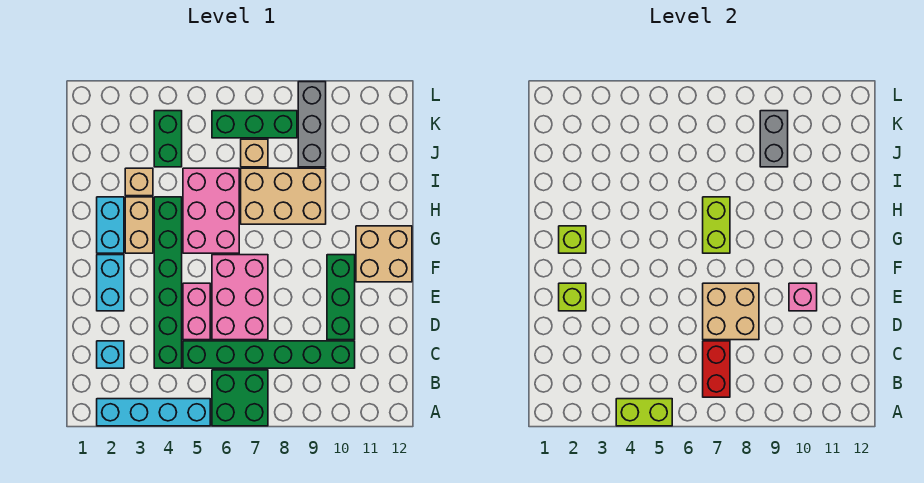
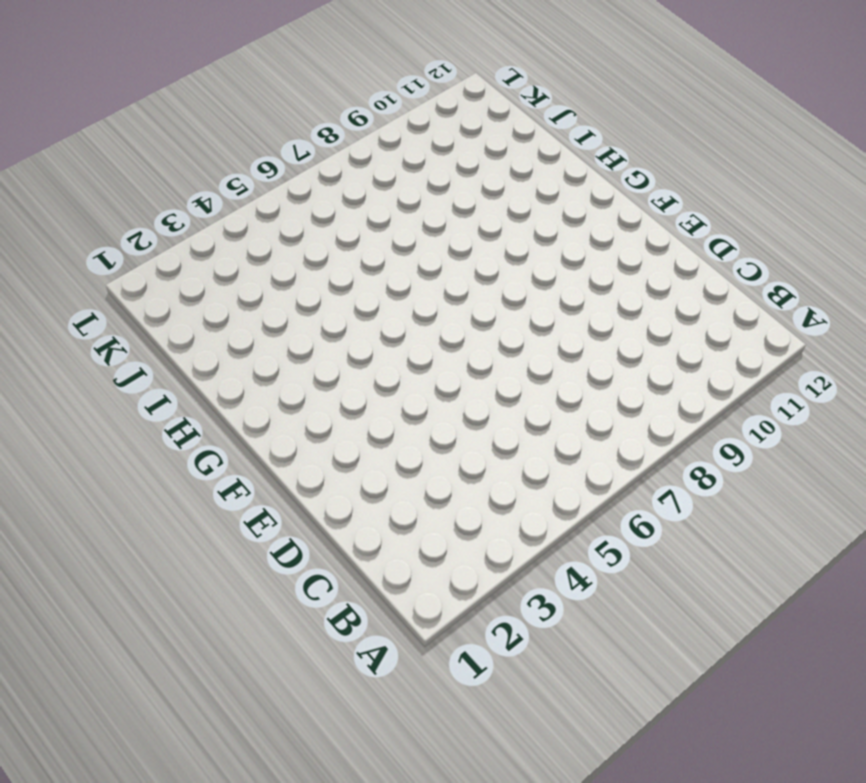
none -> cyan brick A2:A5 level 1
none -> green brick A6:B7 level 1
none -> cyan brick C2 level 1

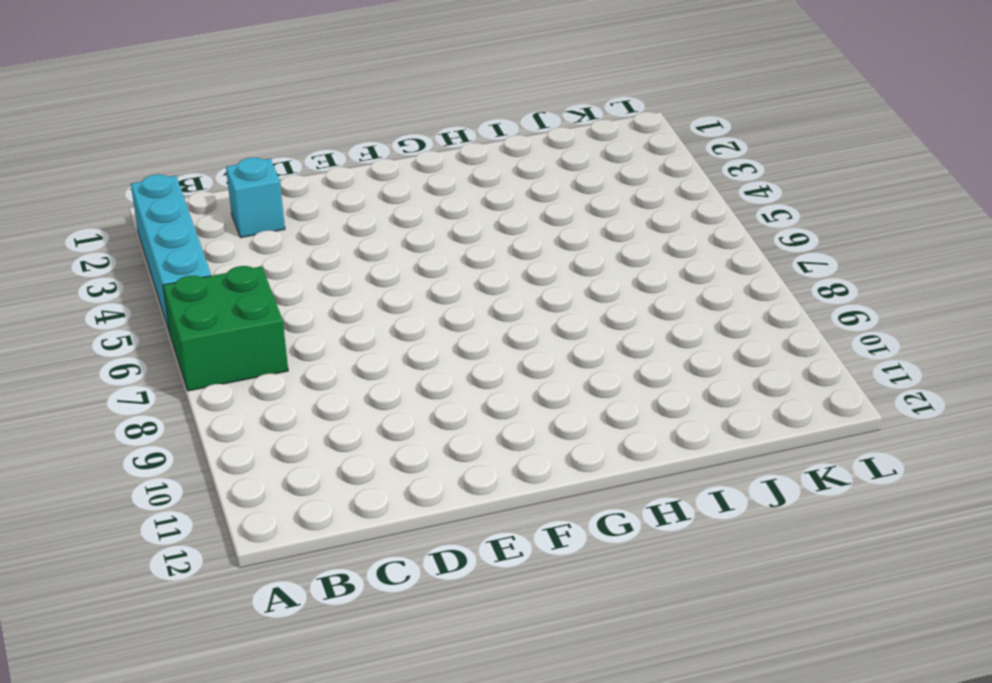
none -> green brick C4:H4 level 1
none -> green brick C5:C10 level 1
none -> pink brick D5:E5 level 1

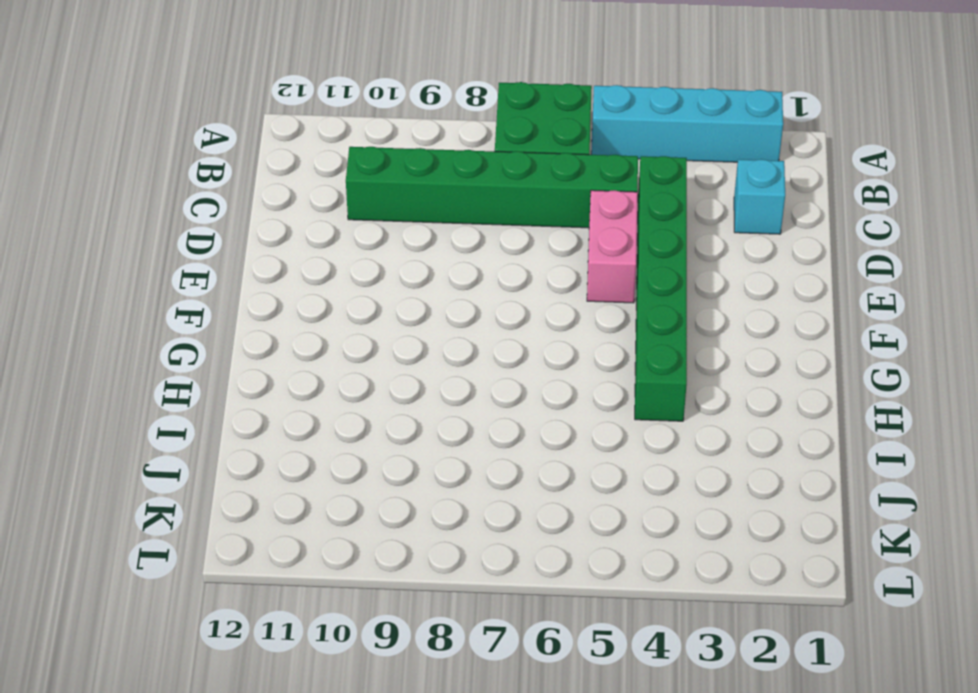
none -> pink brick D6:F7 level 1
none -> green brick D10:F10 level 1
none -> cyan brick E2:F2 level 1

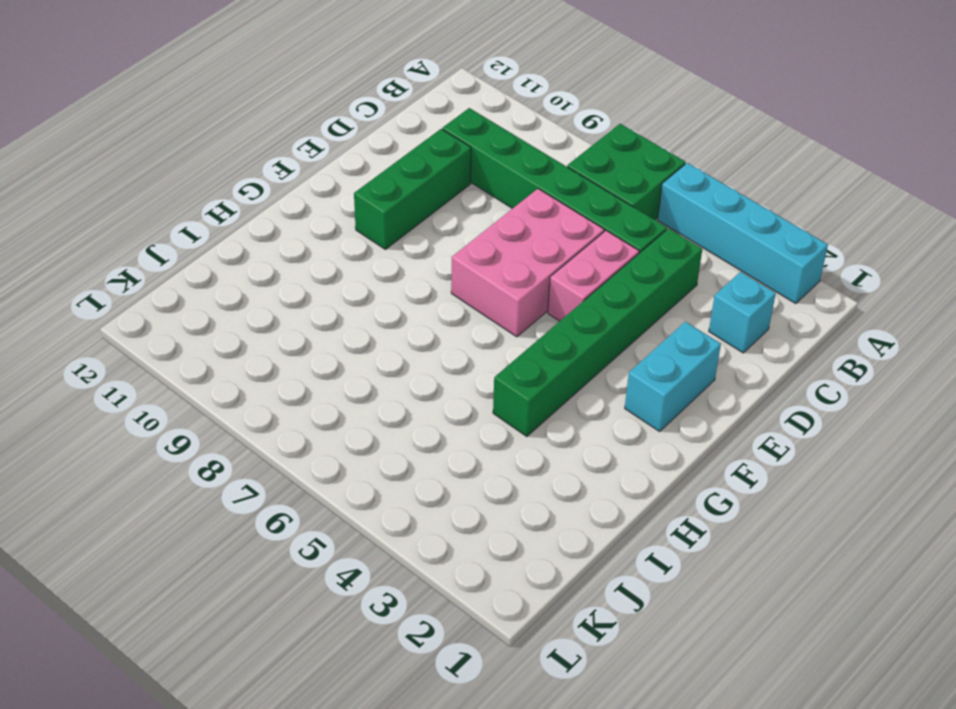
none -> tan brick F11:G12 level 1
none -> cyan brick G2:H2 level 1
none -> tan brick G3:H3 level 1

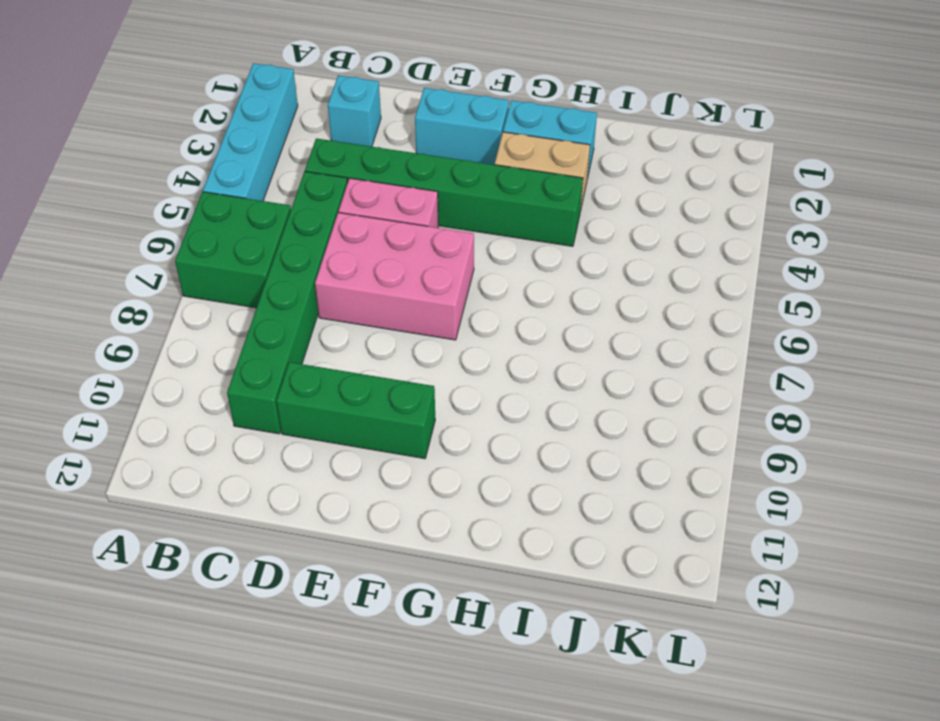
none -> tan brick F11:G12 level 1
none -> pink brick G5:I6 level 1
none -> tan brick H7:I9 level 1

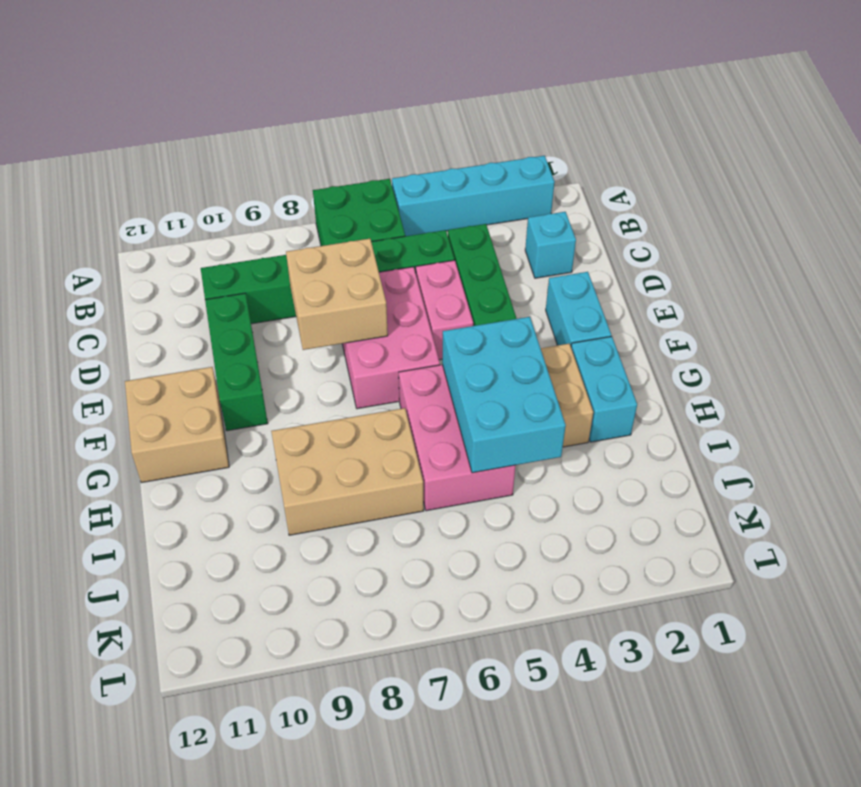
cyan brick G4:I5 level 2 -> none
none -> tan brick I3 level 1
none -> green brick J4:K4 level 1
none -> tan brick J7 level 1

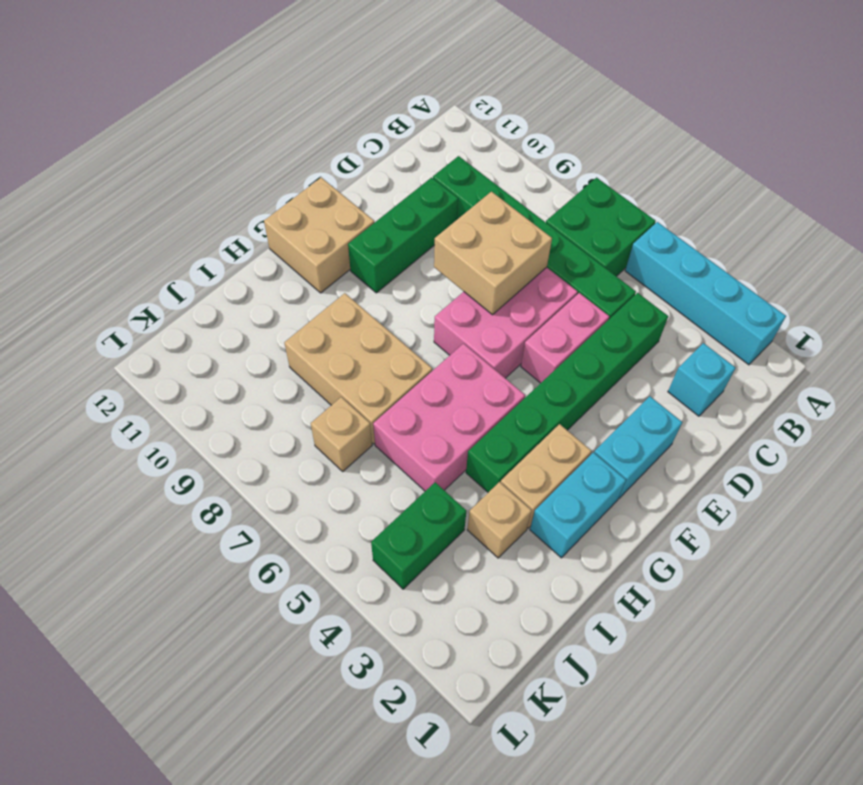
none -> grey brick J9:L9 level 1
none -> green brick K6:K8 level 1
none -> lime brick A4:A5 level 2

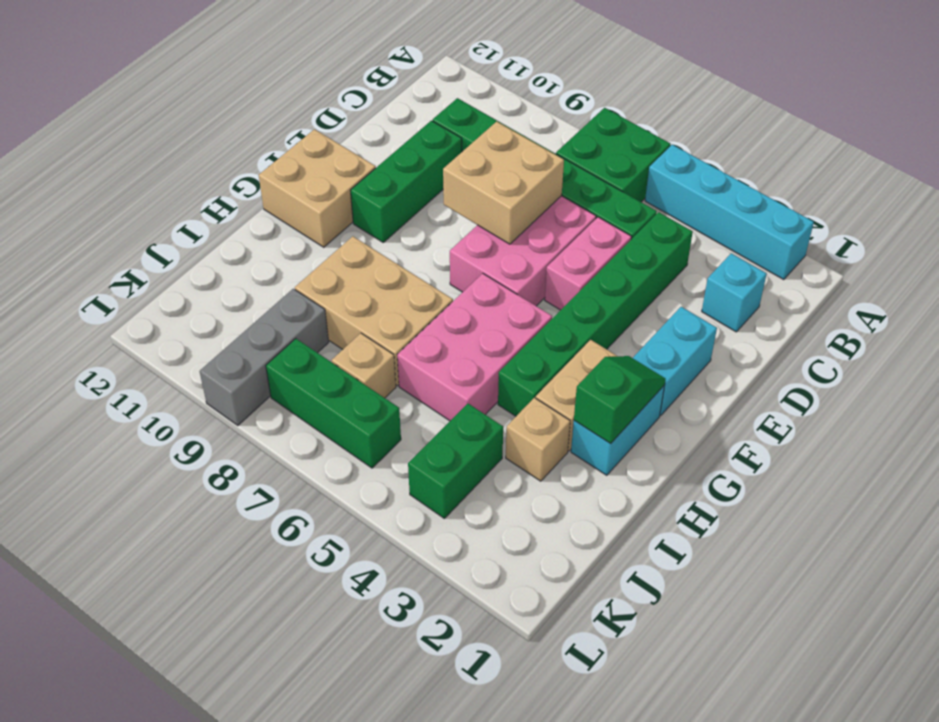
green slope G2:H2 level 2 top H -> lime brick G2 level 2
none -> lime brick A4:A5 level 2
none -> red brick B7:C7 level 2
none -> lime brick E2 level 2

